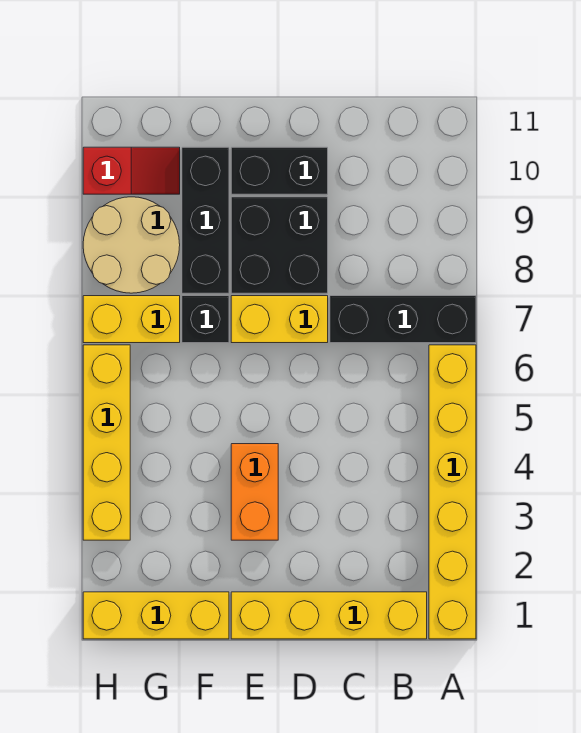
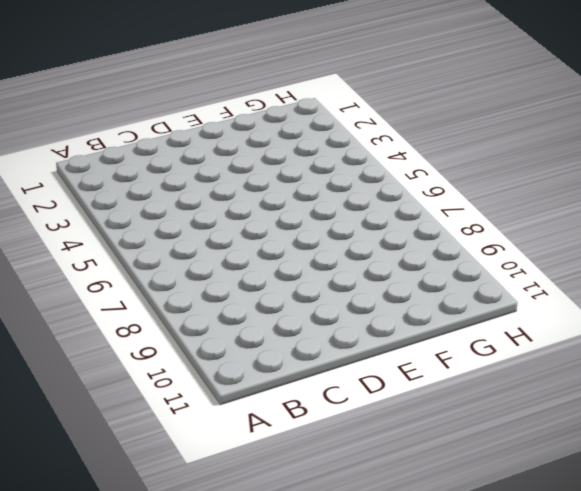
none -> yellow brick A1:A6 level 1
none -> black brick A7:C7 level 1
none -> yellow brick B1:E1 level 1

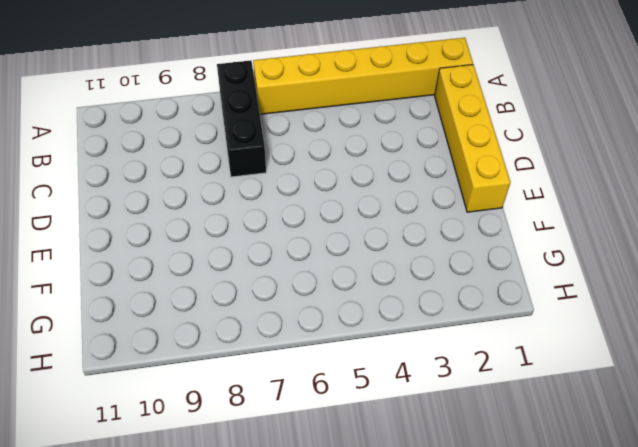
none -> yellow brick D7:E7 level 1
none -> black brick D8:E9 level 1
none -> black brick D10:E10 level 1

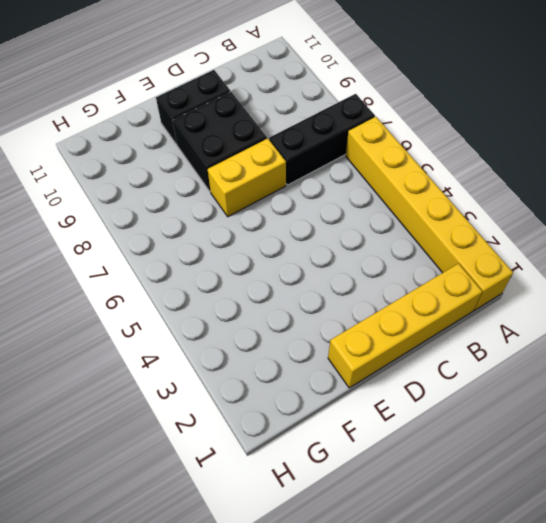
none -> orange brick E3:E4 level 1
none -> yellow brick F1:H1 level 1
none -> black brick F7 level 1

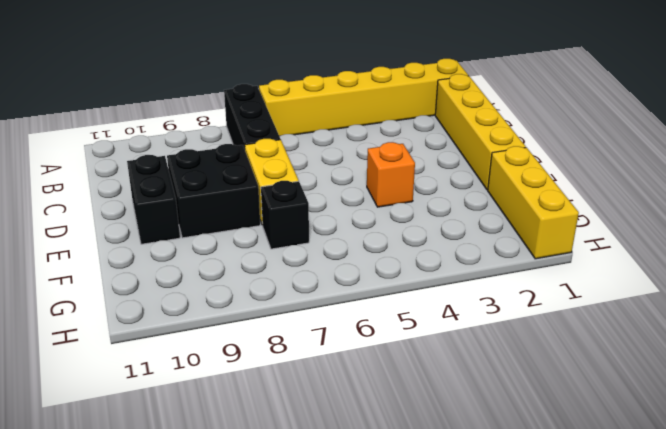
orange brick E4 level 1 -> orange brick E3:E4 level 1
none -> black brick F8:F10 level 1
none -> yellow brick G7:H7 level 1
none -> tan round brick G8:H9 level 1

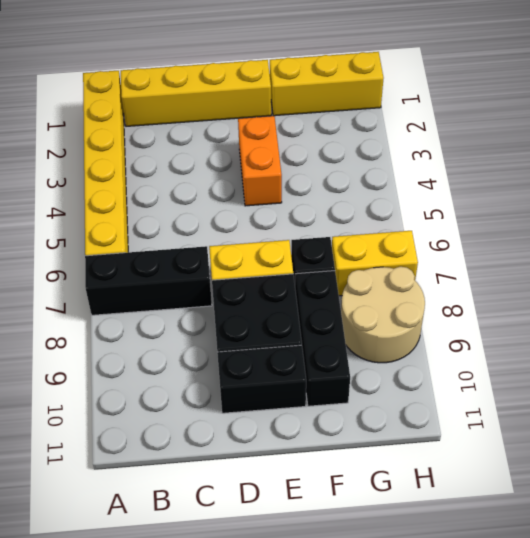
none -> red slope G10:H10 level 1 top H
none -> yellow brick H3:H6 level 1

